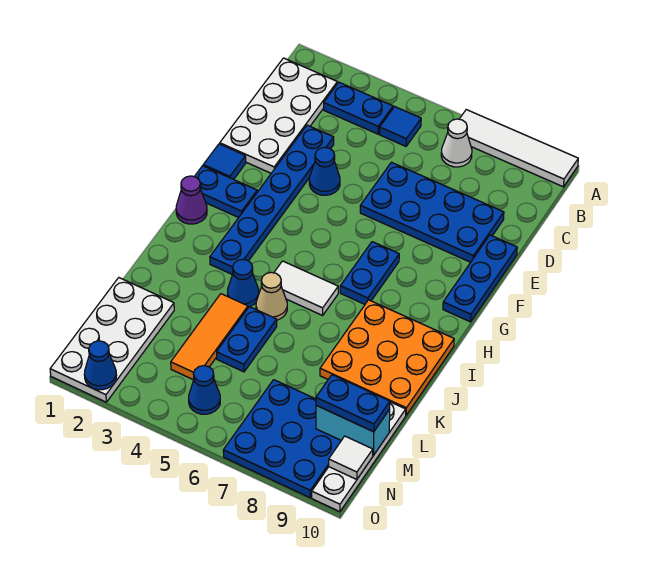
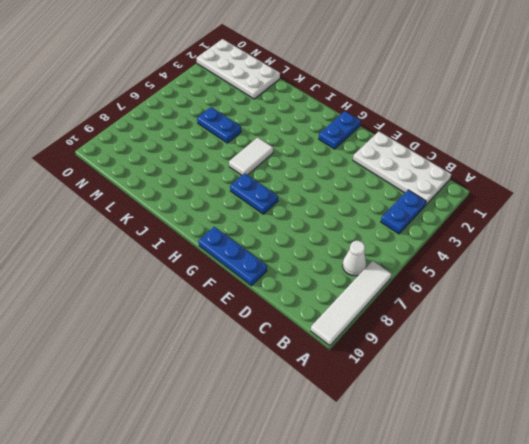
none -> blue tile B5 level 1
none -> blue plate D3:I3 level 1
none -> blue plate D6:E9 level 1

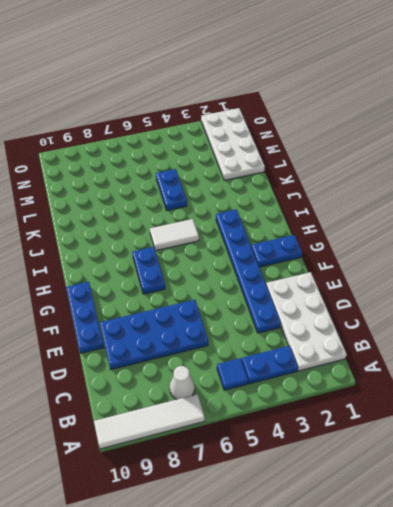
none -> blue cone E4 level 1
none -> blue tile F1 level 1
none -> purple cone H1 level 1

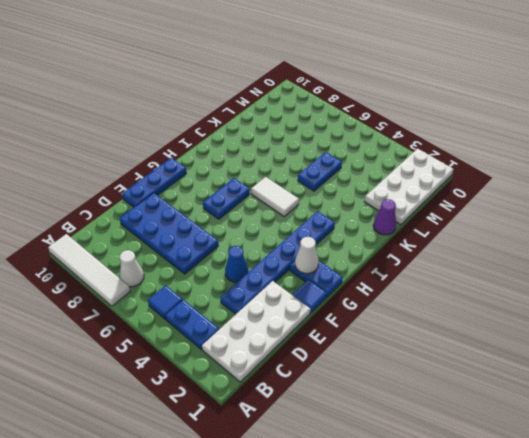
white cone G2 level 2 -> none
purple cone K1 level 1 -> purple cone H1 level 1
none -> orange plate I8:K10 level 1
none -> blue cone J4 level 1
none -> tan cone J5 level 1

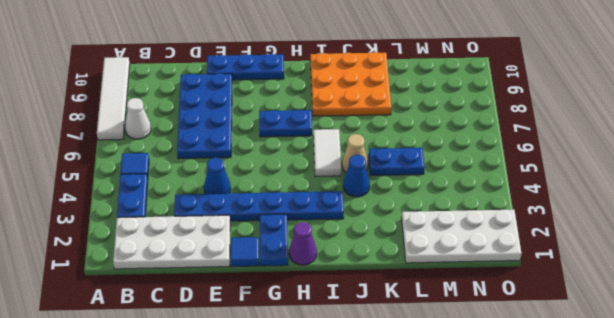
none -> orange tile K4:M4 level 1
none -> white plate L10:O10 level 1
none -> blue plate M7:O9 level 1

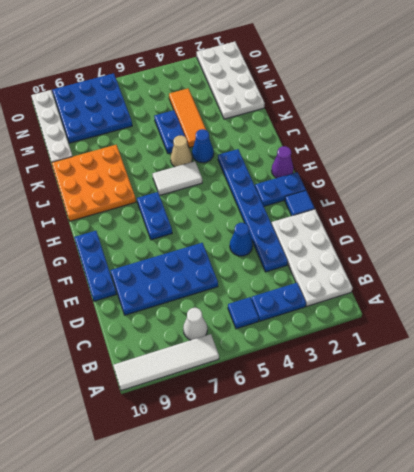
none -> blue cone N5 level 1
none -> cyan brick M9:M10 level 2
none -> white tile N10 level 2

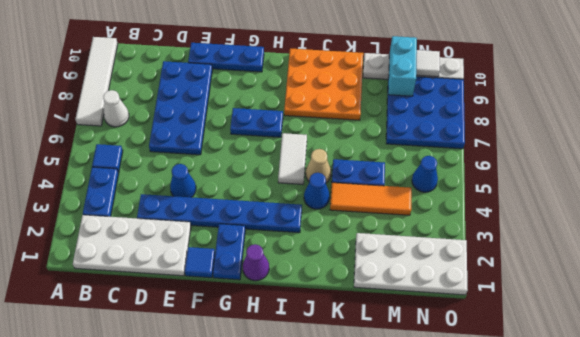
none -> blue cone O2 level 2
none -> blue plate M9:M10 level 3

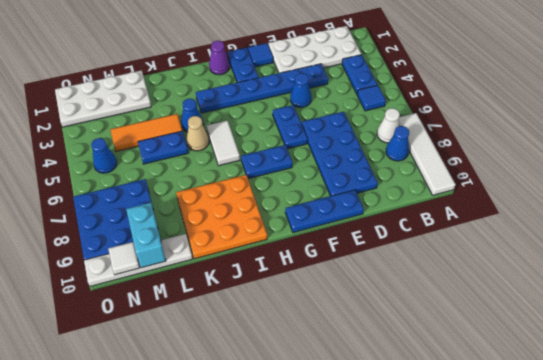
blue cone B8 level 1 -> blue cone O2 level 2
blue plate F5:F6 level 1 -> blue plate M9:M10 level 3

